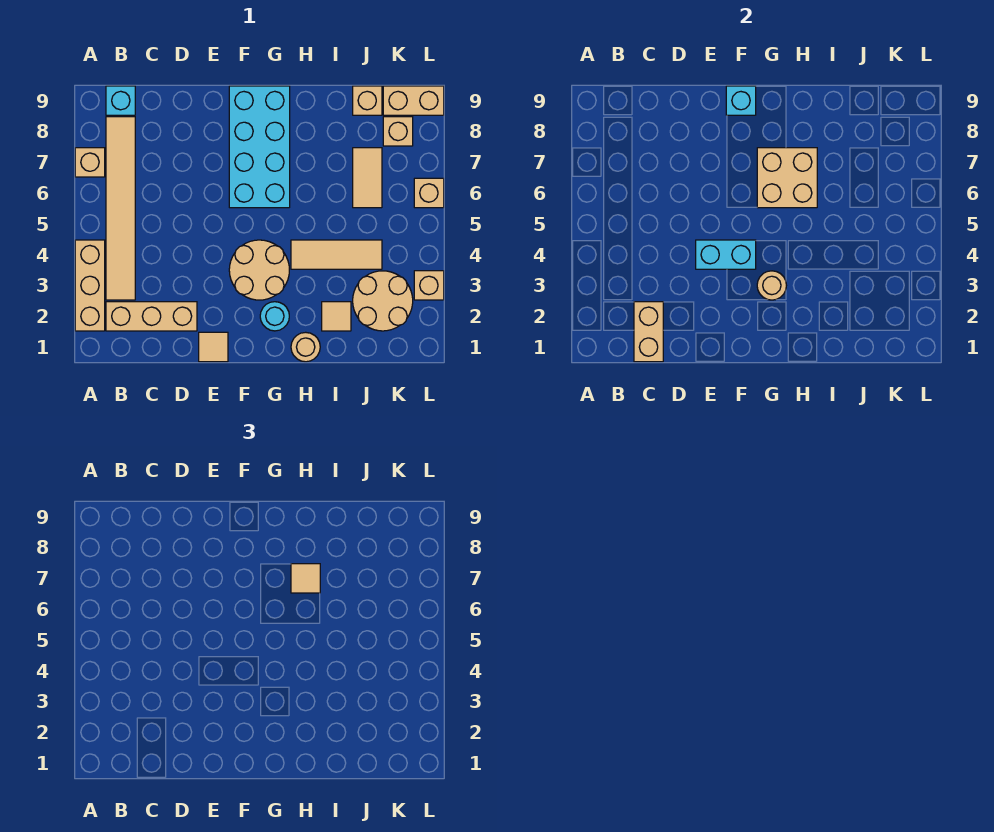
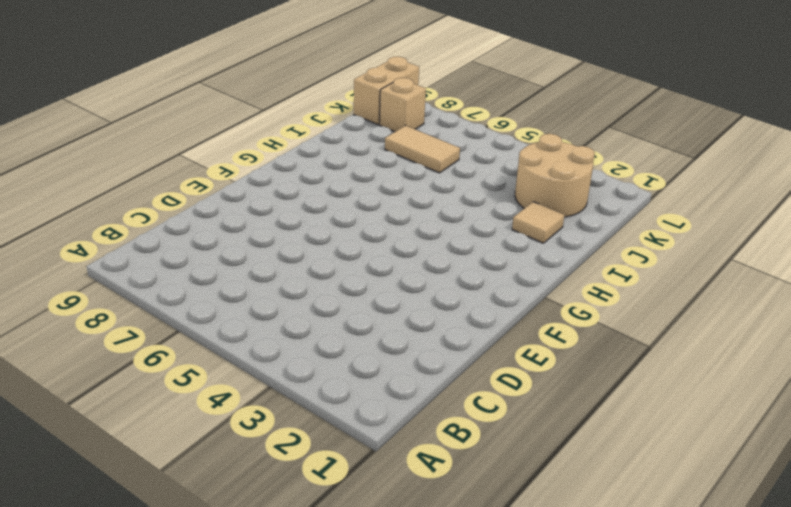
none -> tan brick A2:A4 level 1
none -> tan brick A7 level 1
none -> tan brick B2:D2 level 1

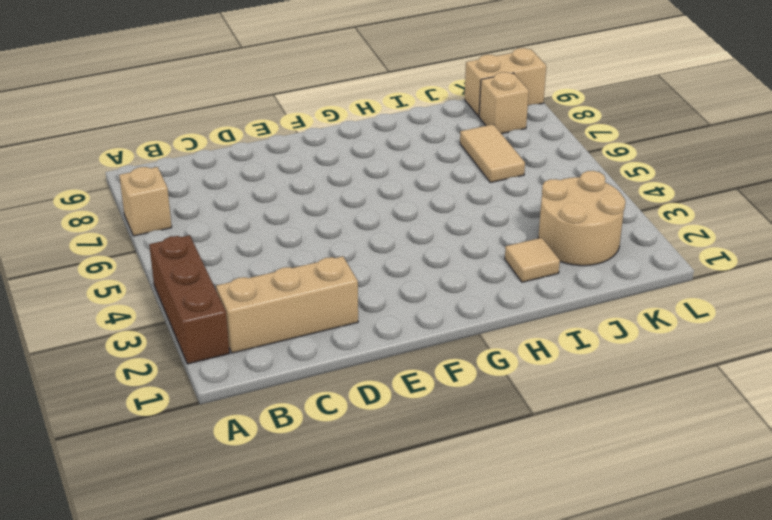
brown brick A2:A4 level 1 -> tan brick A2:A4 level 1
none -> tan tile B3:B8 level 1
none -> cyan brick B9 level 1
none -> tan tile E1 level 1

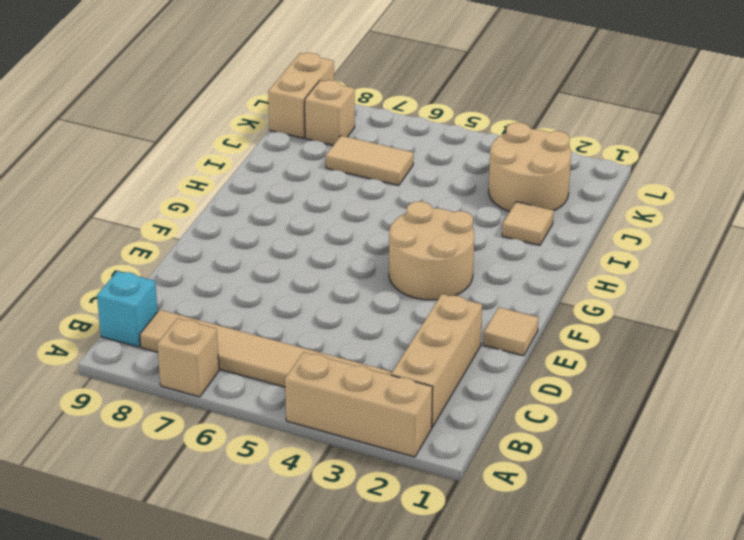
none -> cyan brick F6:G9 level 1
none -> cyan round brick G2 level 1
none -> tan round brick H1 level 1

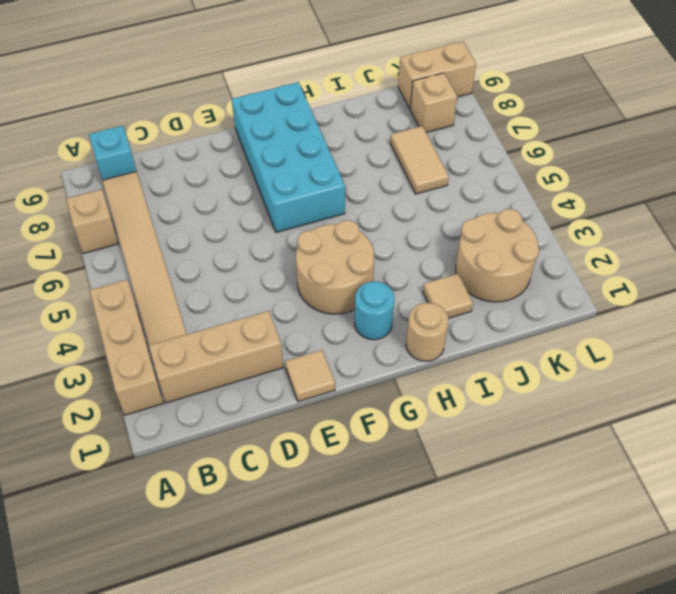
none -> tan tile H4:J4 level 1
none -> tan brick J9 level 1
none -> tan brick L3 level 1

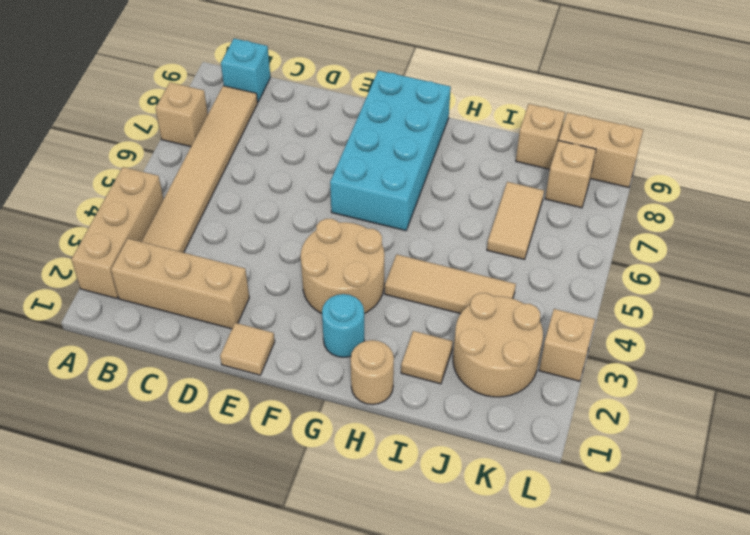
none -> tan brick L6 level 1
none -> tan brick C1:C2 level 2
none -> cyan brick E4:F4 level 2

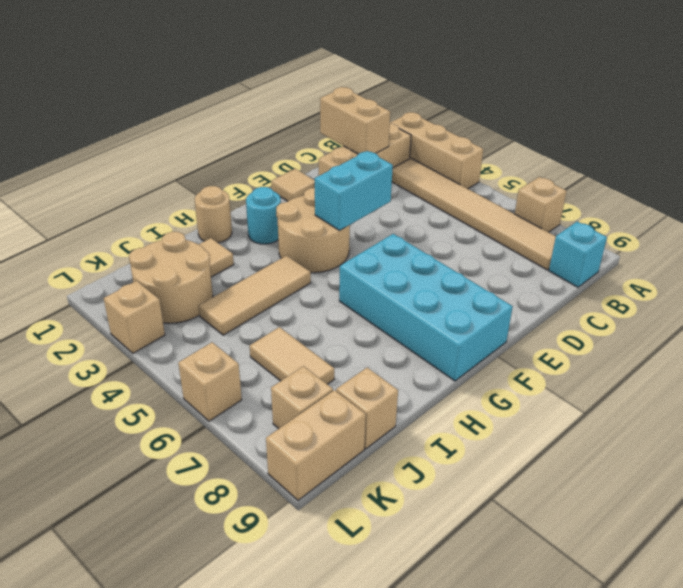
none -> cyan brick F9 level 2
none -> tan round brick G3 level 2
none -> tan brick G6:H7 level 2

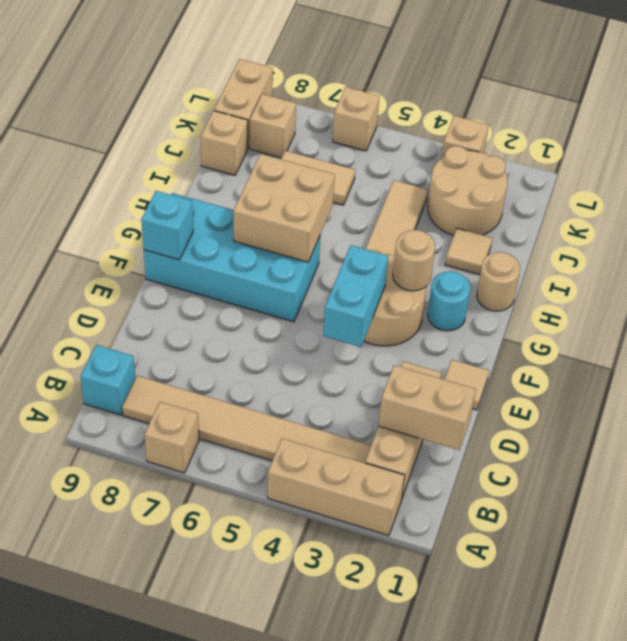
none -> tan tile H7 level 3

